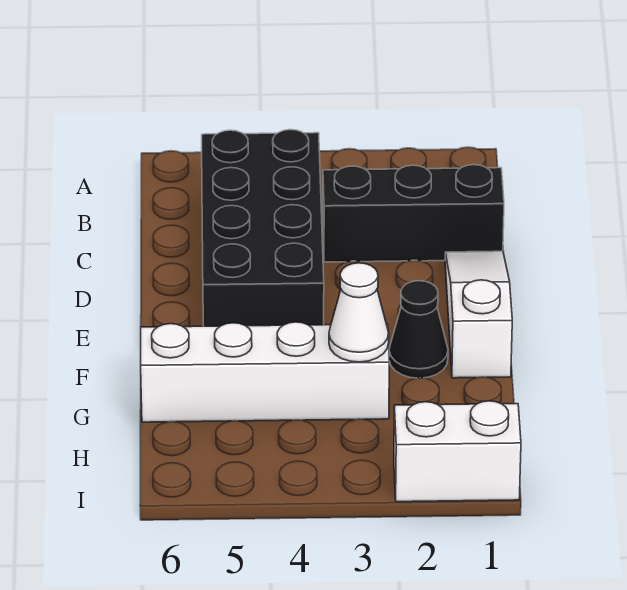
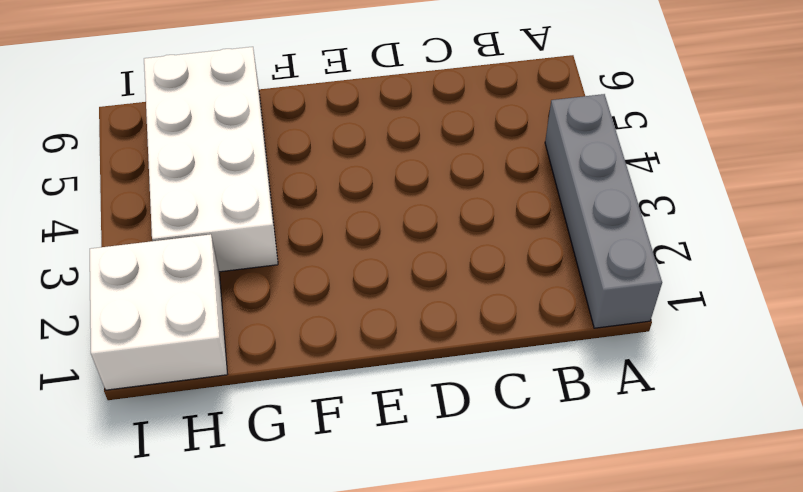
grey brick A1:A4 level 1 -> none
white brick G3:H6 level 1 -> white brick G3:G6 level 1
white brick H1:I2 level 1 -> white brick I1:I2 level 1
none -> black brick B4:E5 level 1
none -> black brick C1:C3 level 1

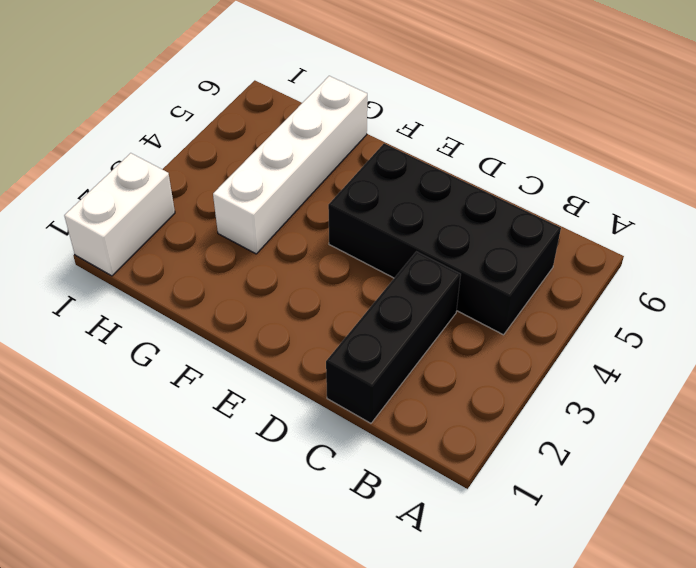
none -> white slope D1:F1 level 1 top F
none -> black cone F2 level 1

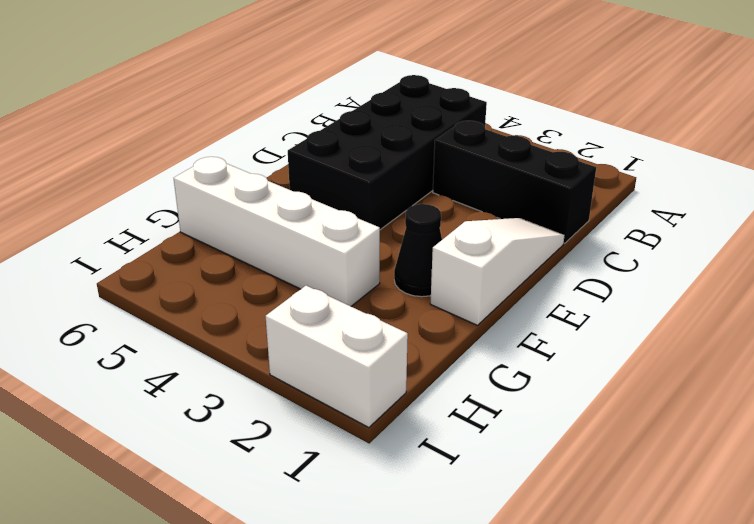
none -> white cone G3 level 2

